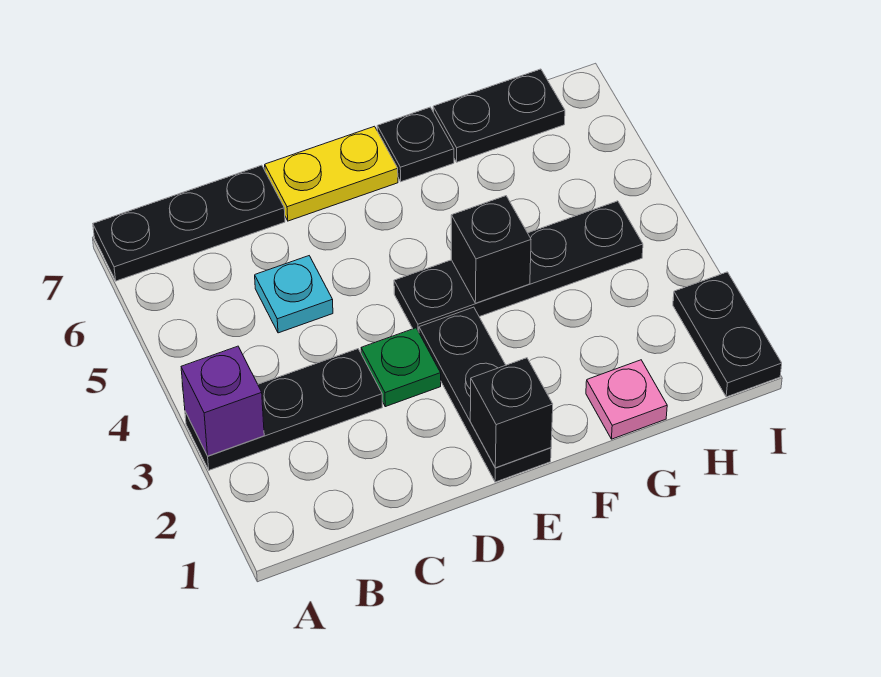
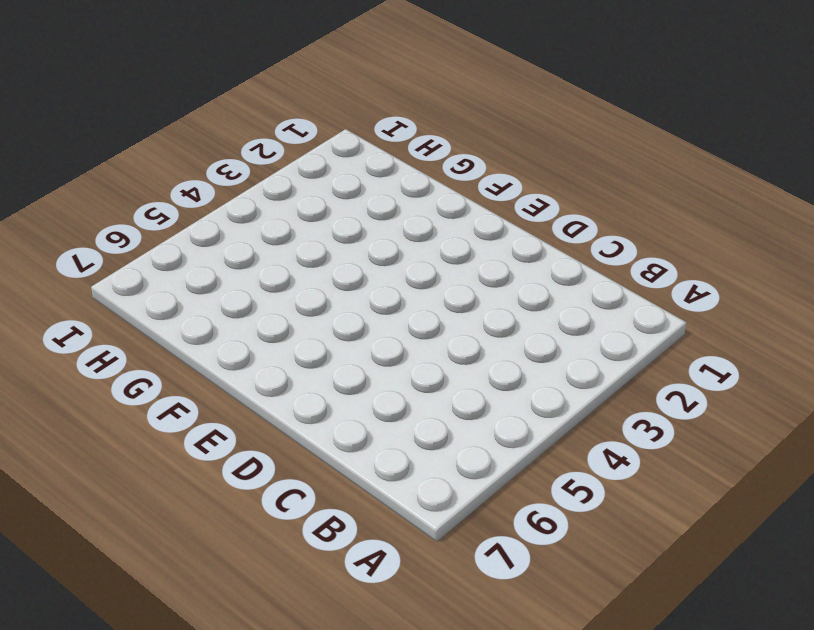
none -> black plate A3:C3 level 1
none -> black plate A7:C7 level 1
none -> cyan plate C5 level 1

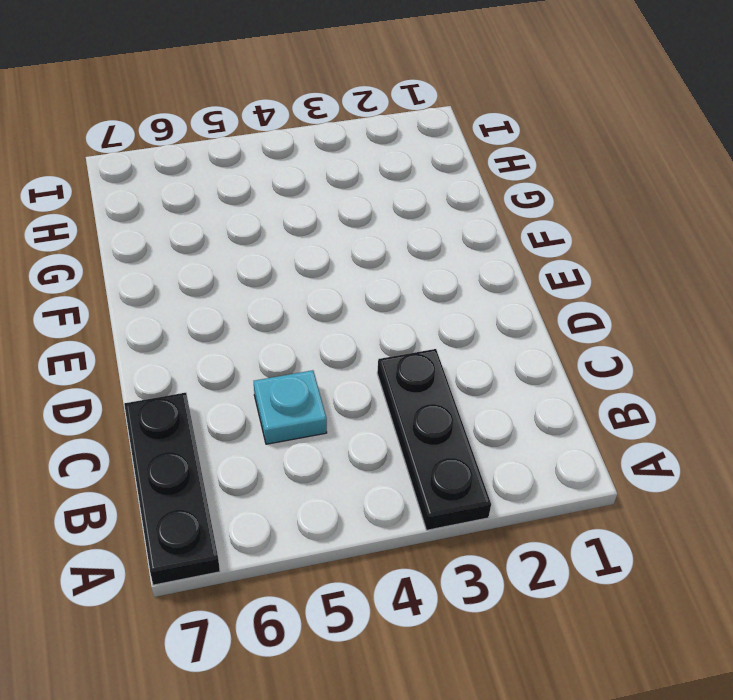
none -> green plate D3 level 1
none -> yellow plate D7:E7 level 1
none -> black plate E1:E3 level 1

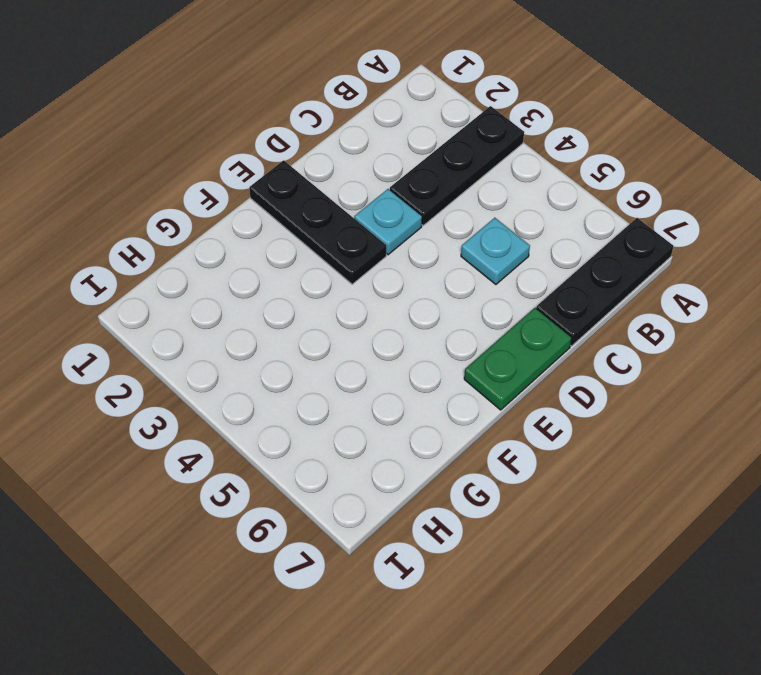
cyan plate D3 level 1 -> green plate D3 level 1
green plate D7:E7 level 1 -> yellow plate D7:E7 level 1
none -> black plate E4:H4 level 1
none -> black plate F7 level 1
none -> pink plate G1 level 1

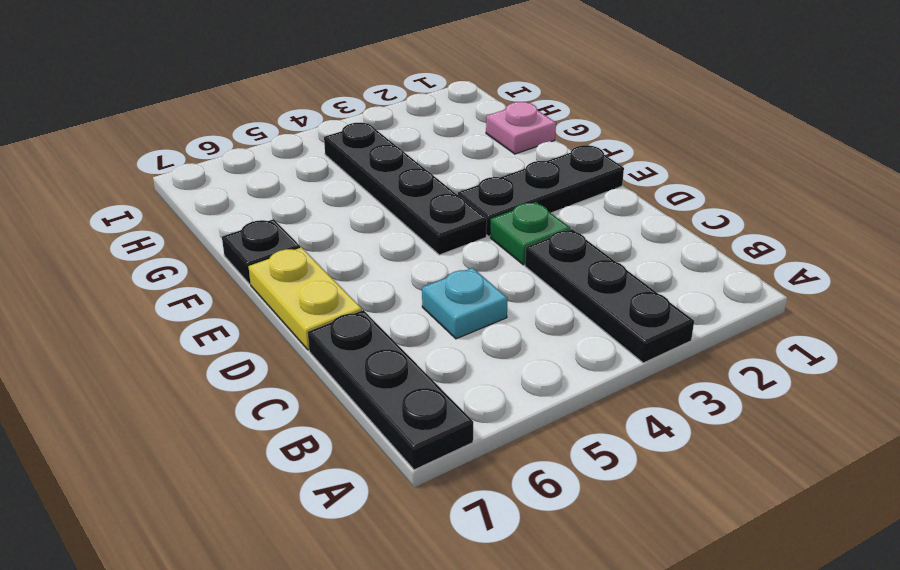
none -> black plate G7:H7 level 1
none -> black plate I1:I2 level 1
none -> purple brick A3 level 2

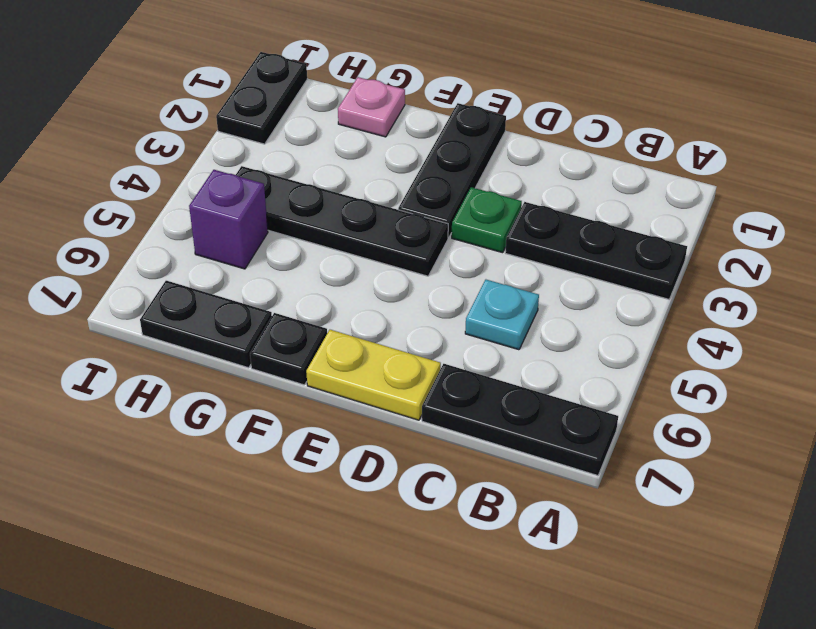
purple brick H5 level 1 -> purple brick A3 level 2
none -> black brick E1 level 2
none -> black brick F4 level 2

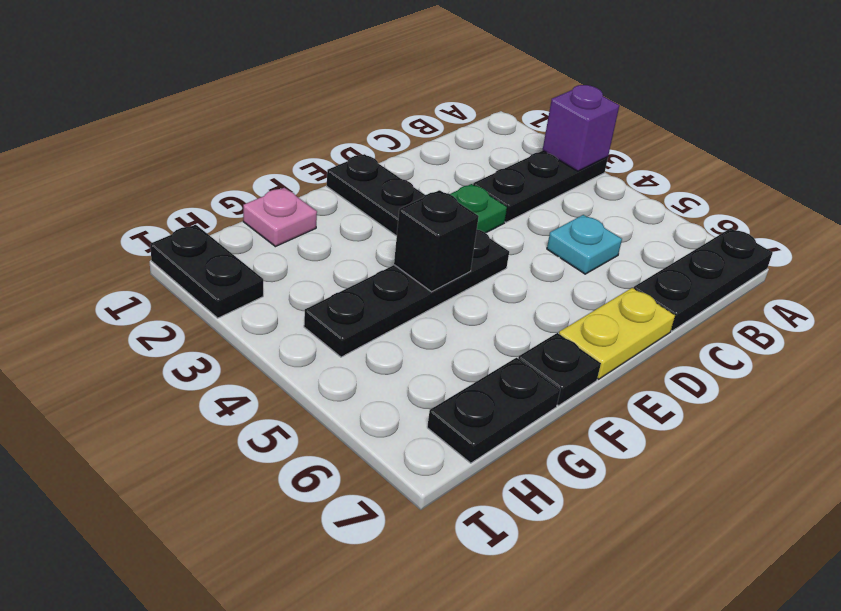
none -> black brick E1 level 2

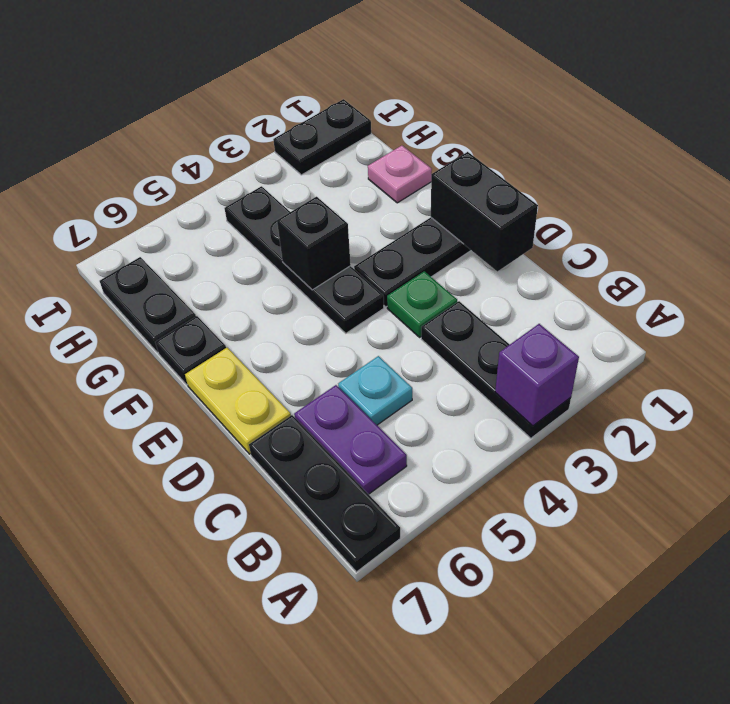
purple plate B6:C6 level 1 -> none
black brick D1:E1 level 2 -> black brick E1 level 2

